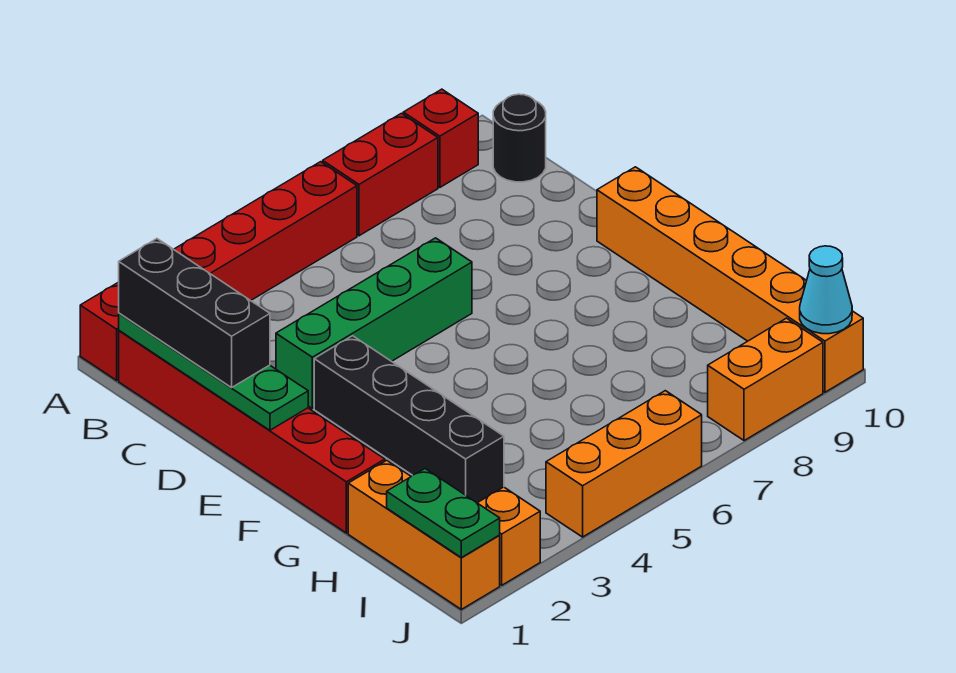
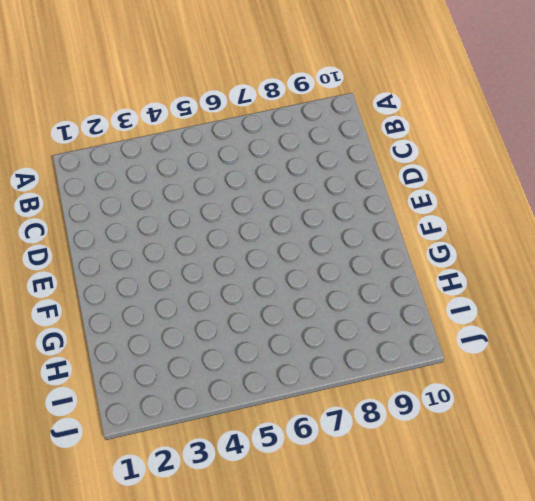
none -> red brick A1:A6 level 1
none -> red brick A7:A8 level 1
none -> red brick A9 level 1

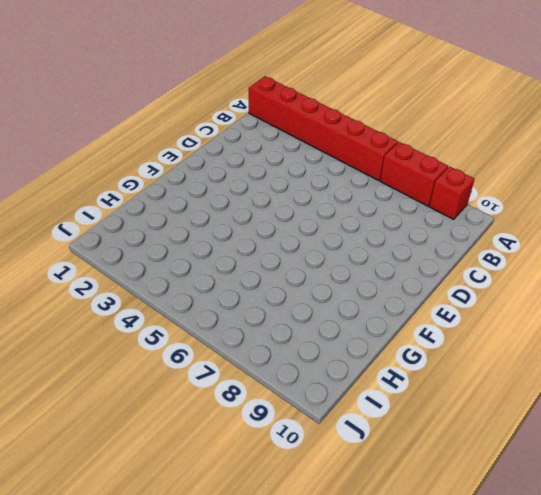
none -> red brick B1:G1 level 1
none -> black round brick B10 level 1
none -> green brick D3:D6 level 1

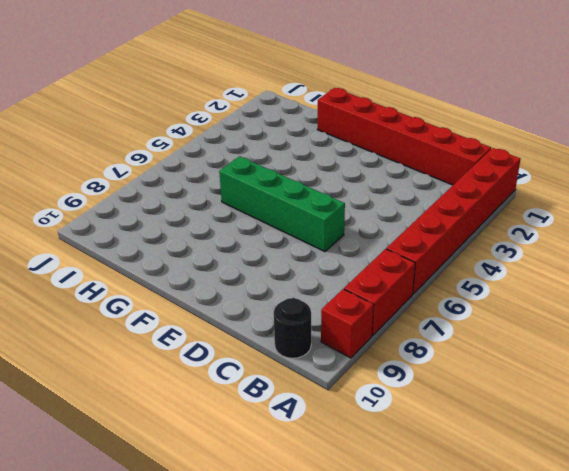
green brick D6:G6 level 1 -> green brick D3:D6 level 1
none -> black brick E3:H3 level 1
none -> orange brick E10:J10 level 1
none -> orange brick H1:J1 level 1

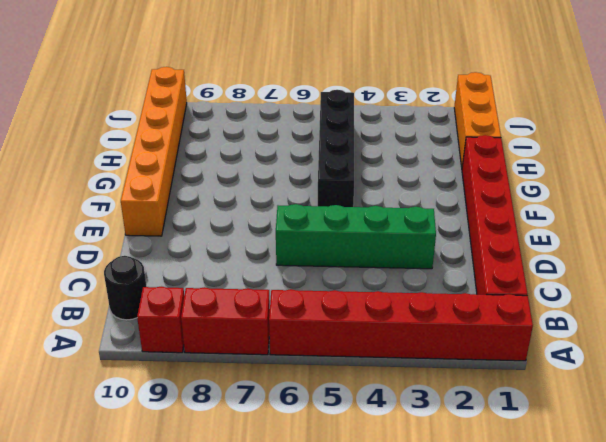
black brick F5:I5 level 1 -> black brick E3:H3 level 1
none -> orange brick J2 level 1
none -> orange brick J4:J6 level 1
none -> orange brick J8:J9 level 1

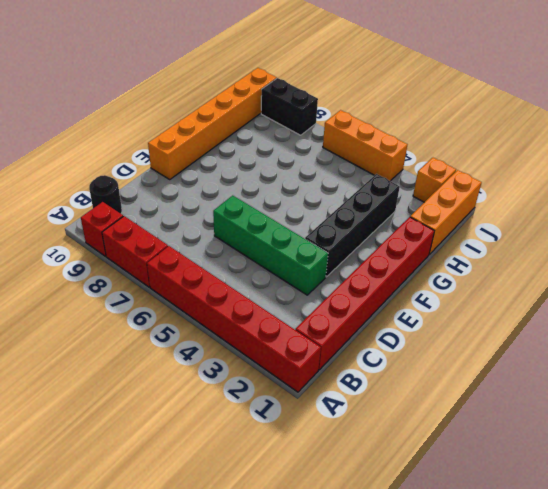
black brick J8:J9 level 1 -> orange brick J8:J9 level 1
none -> green plate B1:E1 level 2
none -> green plate I1:J1 level 2
none -> cyan cone J10 level 2

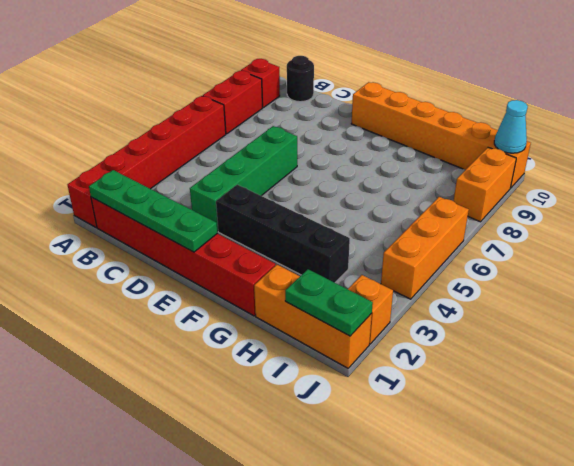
none -> black brick B1:D1 level 3

